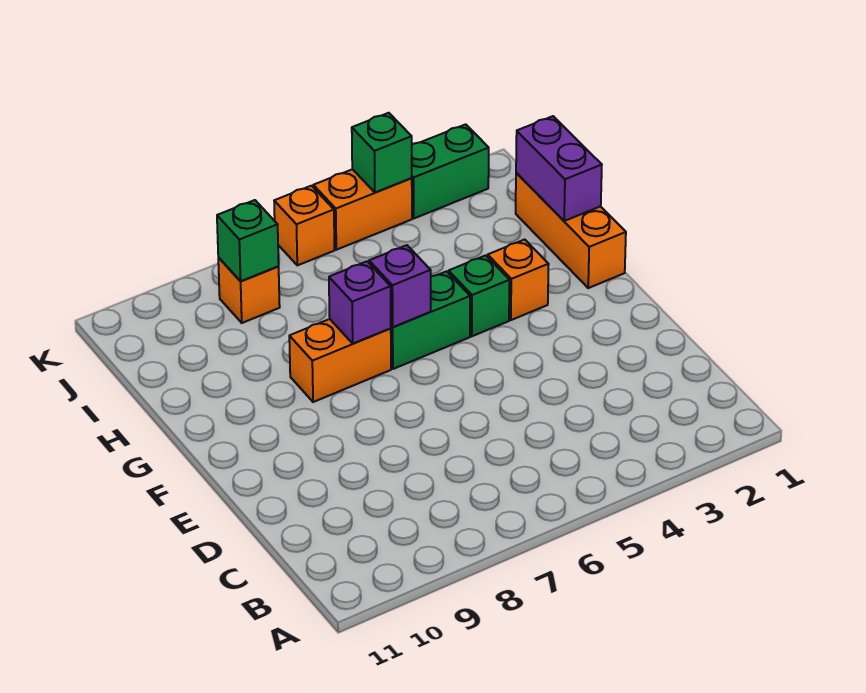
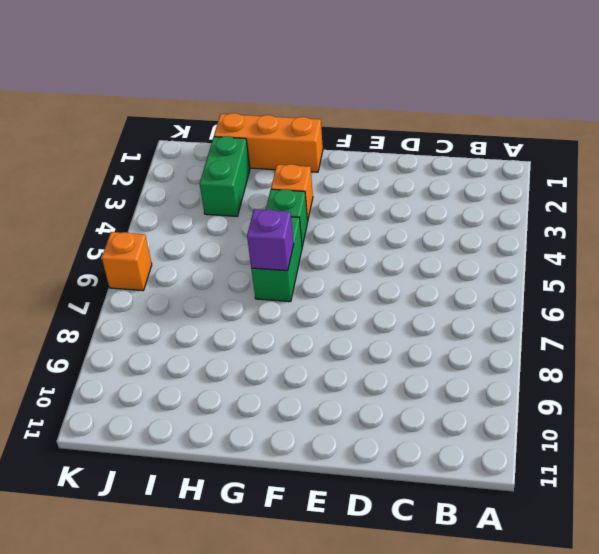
green brick I2:I3 level 1 -> green brick K2:K3 level 1
none -> orange brick G7:G8 level 1
none -> orange brick J8 level 1
none -> orange brick K4:K5 level 1

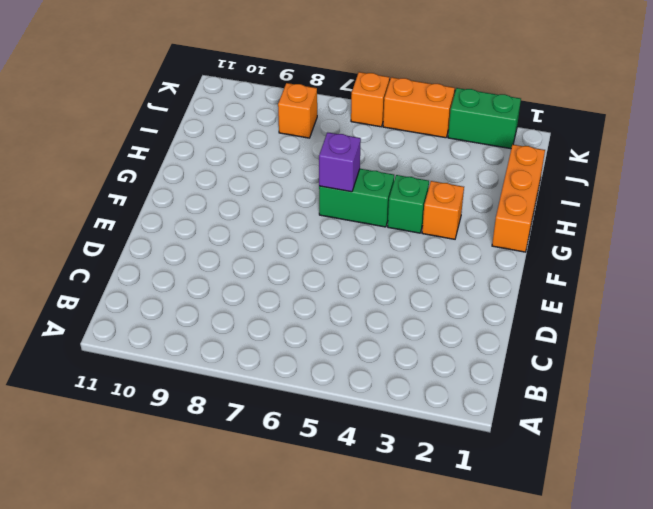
none -> orange brick G7:G8 level 1
none -> purple brick G7 level 2
none -> purple brick H1:I1 level 2

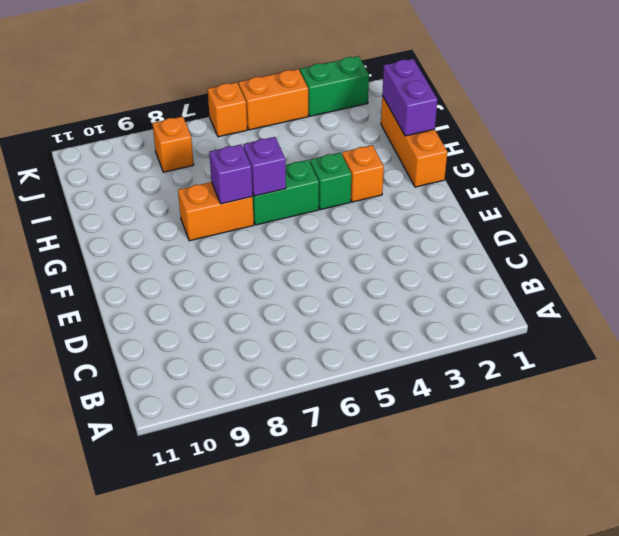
none -> green brick J8 level 2
none -> green brick K4 level 2

